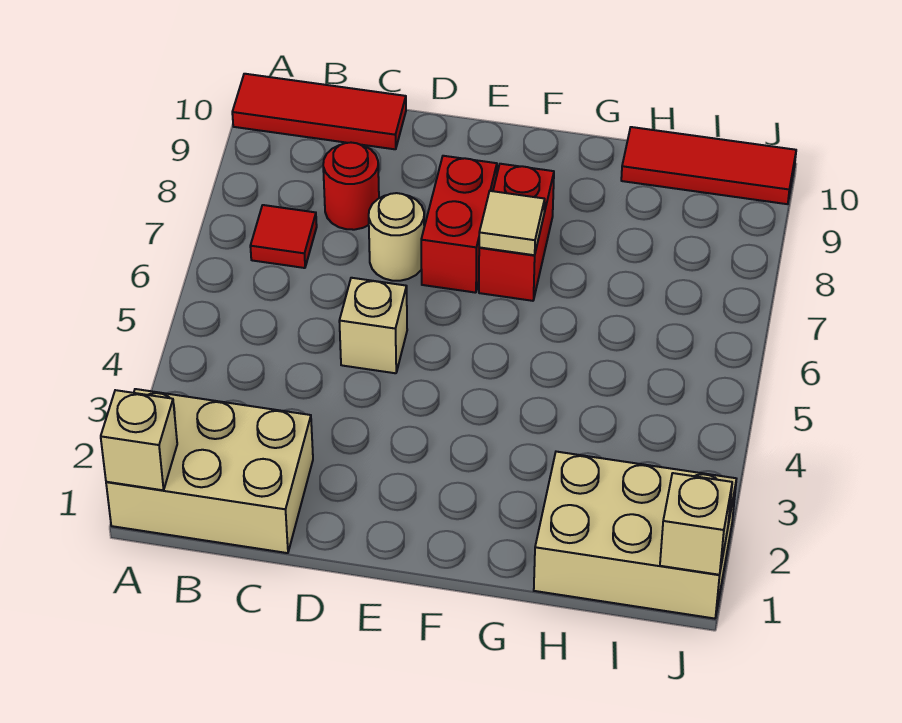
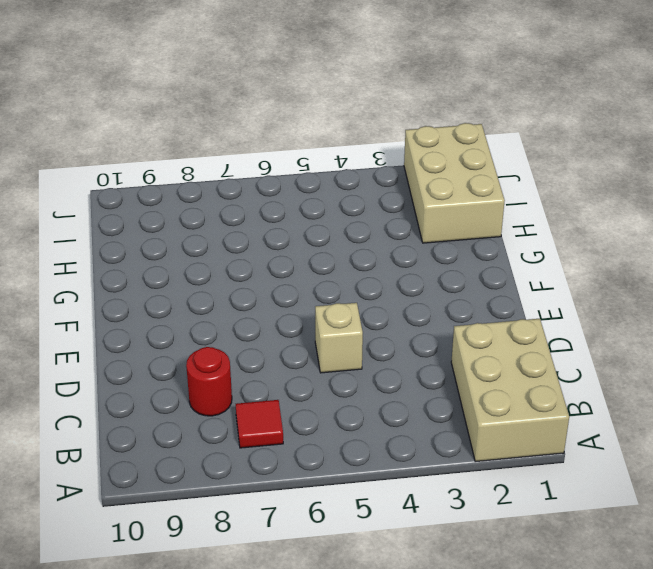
none -> red tile A10:C10 level 1
none -> tan round brick D7 level 1
none -> red brick E7:E8 level 1

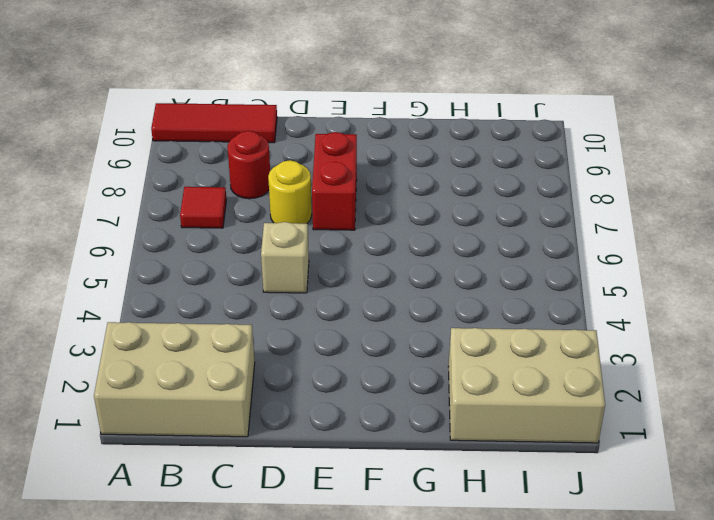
yellow round brick D7 level 1 -> tan round brick D7 level 1
none -> red brick F7:F8 level 1
none -> red tile H10:J10 level 1
none -> tan brick A1 level 2

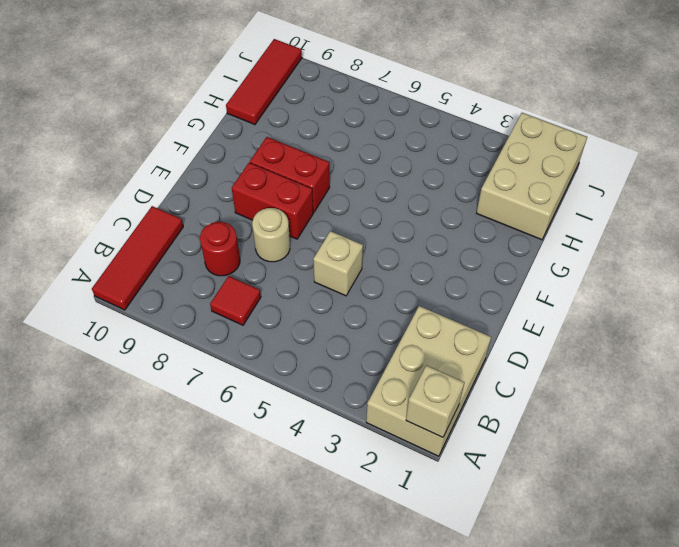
none -> tan tile F7 level 2
none -> tan brick J1 level 2

